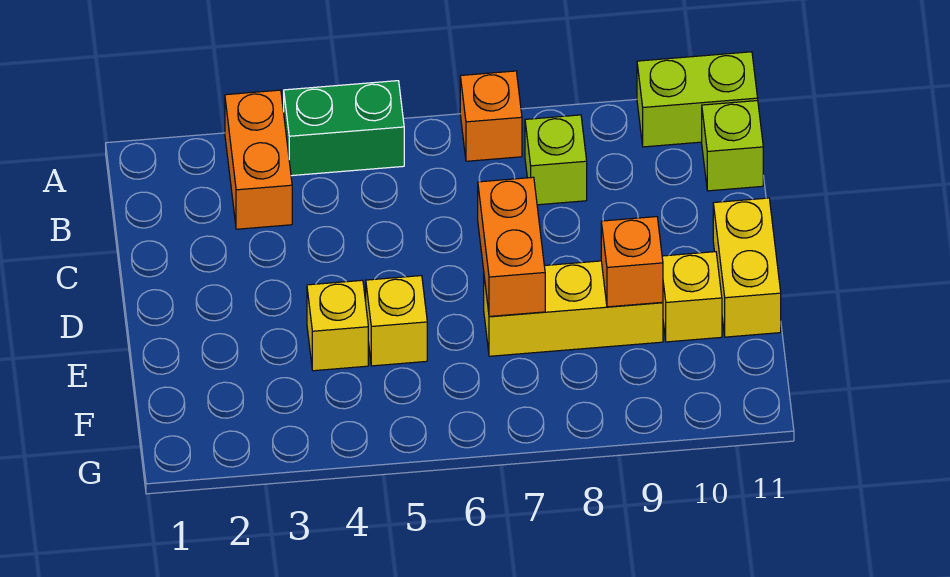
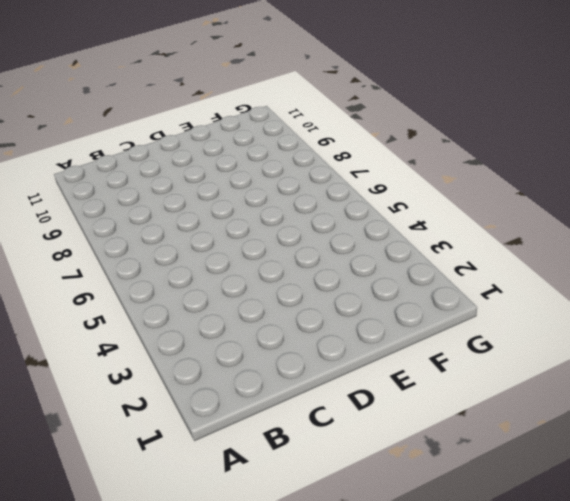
none -> orange brick A3:B3 level 1
none -> green brick A4:A5 level 1
none -> orange brick A7 level 1

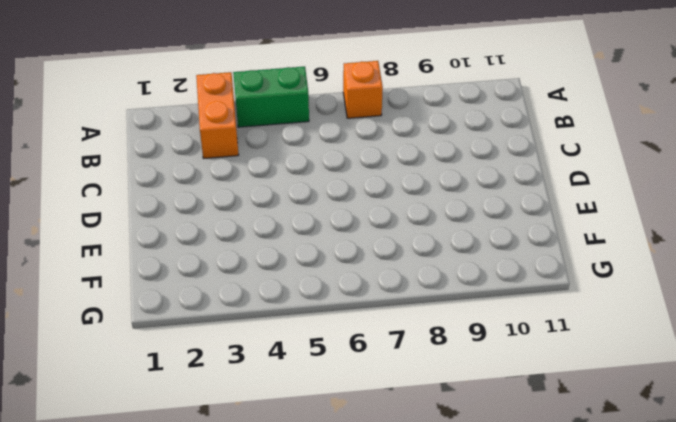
none -> lime brick A10:A11 level 1
none -> lime brick B8 level 1
none -> lime brick B11 level 1

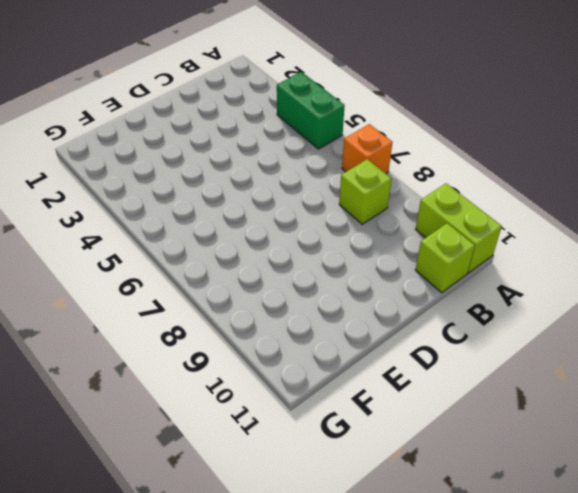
none -> orange brick A3:B3 level 1
none -> yellow brick D11:E11 level 1
none -> yellow brick E4 level 1

